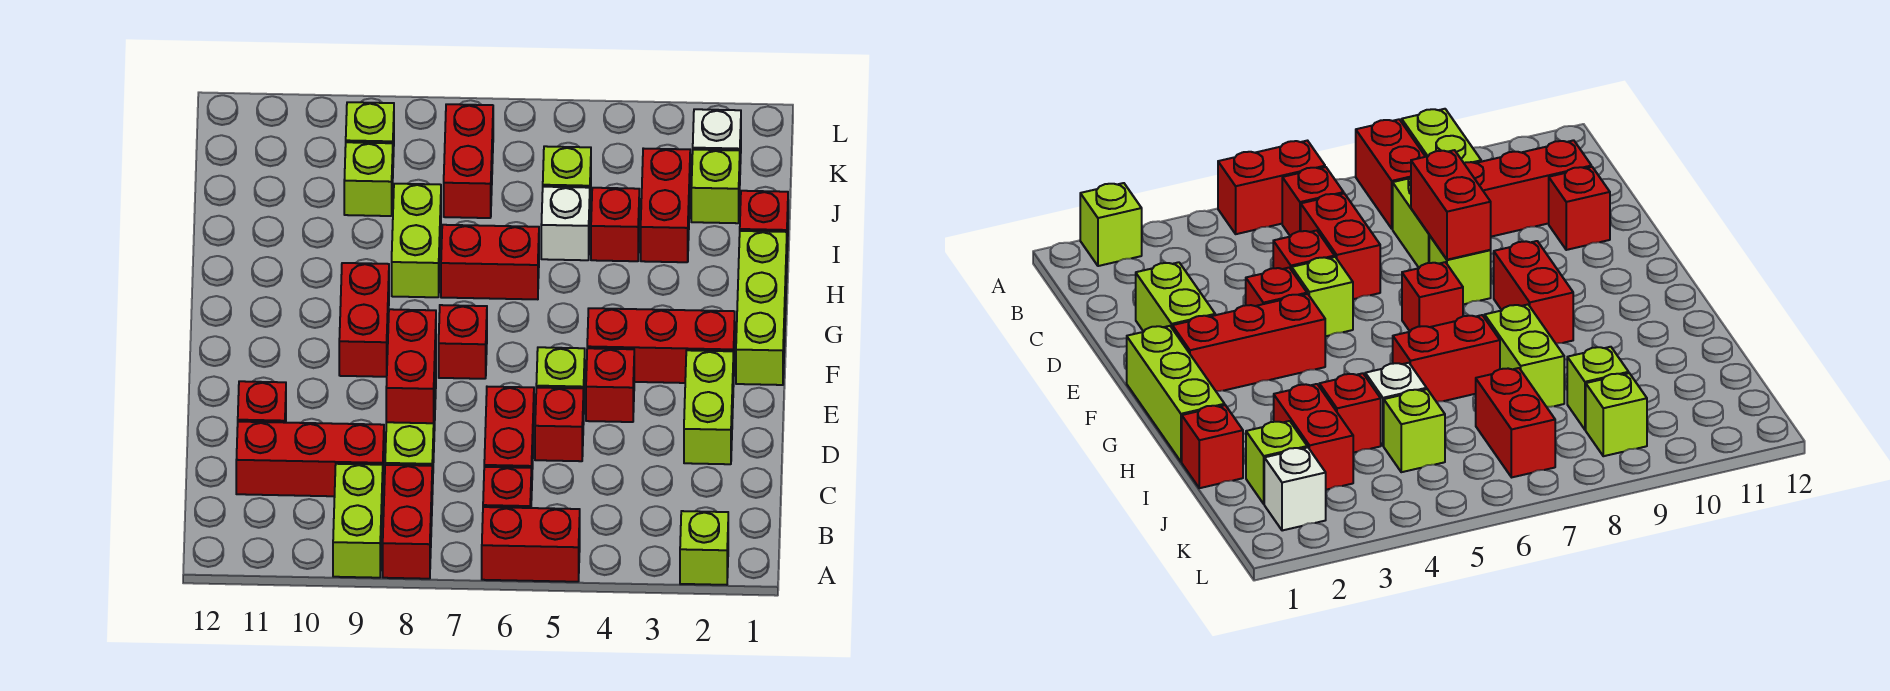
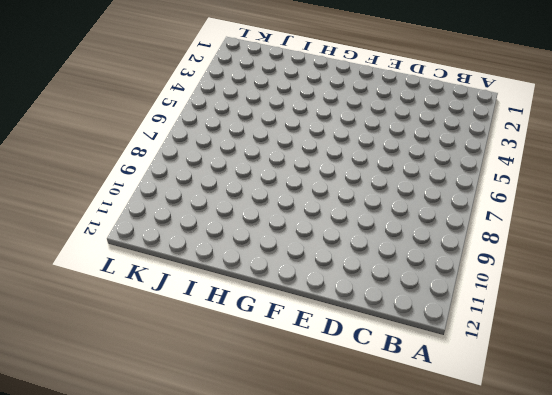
none -> lime brick A2 level 1
none -> red brick A5:A6 level 1
none -> red brick A8:B8 level 1
none -> lime brick A9:B9 level 1

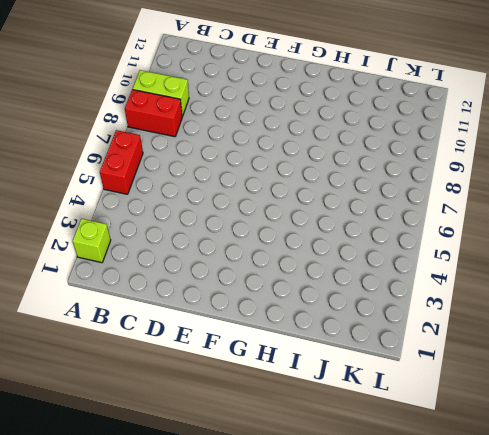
none -> red brick B6 level 1
none -> red brick C6:D6 level 1
none -> lime brick C8:D8 level 1
none -> red brick C9:C11 level 1

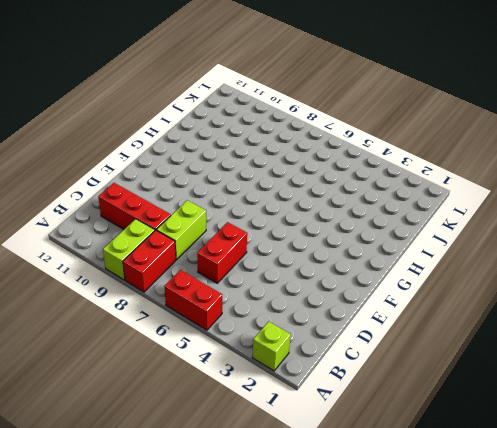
none -> red brick B6 level 1
none -> lime brick D2:E2 level 1
none -> red brick D5 level 1
none -> red brick D11 level 1

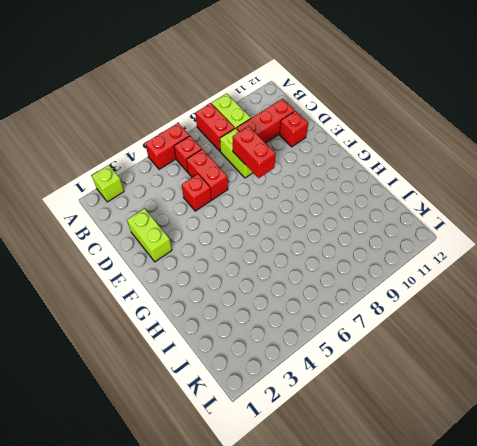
none -> red brick E4 level 1
none -> lime brick E5 level 1
none -> lime brick E8 level 1
none -> lime brick F1:H1 level 1

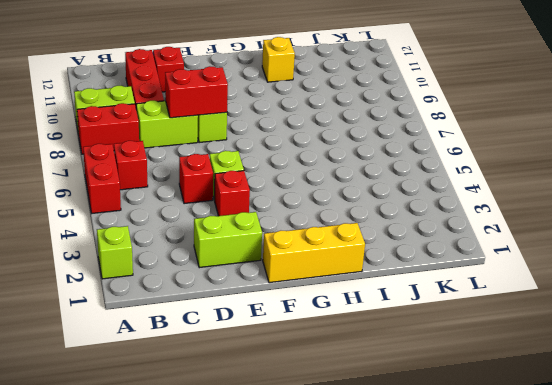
yellow brick F1:H1 level 1 -> lime brick F1:H1 level 1
yellow brick H11 level 1 -> none
none -> red brick C6:D6 level 1
none -> red brick F2:F4 level 1
none -> red brick F7 level 1
none -> red brick F9:G9 level 1

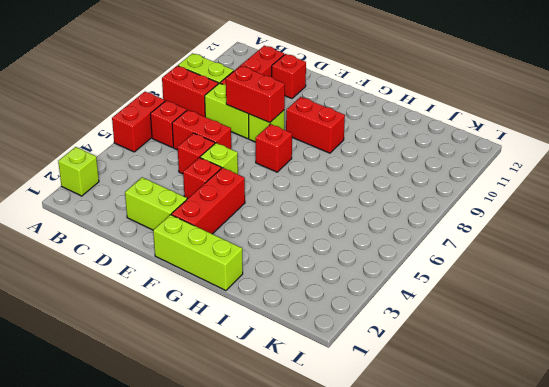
none -> red brick H6:H7 level 1
none -> lime brick H8:I8 level 1
none -> red brick I1 level 1
none -> red brick I3:J3 level 1

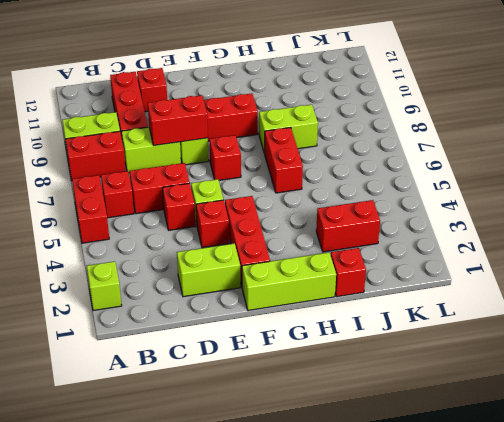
none -> red brick I4 level 1
none -> white brick I5 level 1
none -> lime brick J2 level 1
none -> lime brick J5 level 1

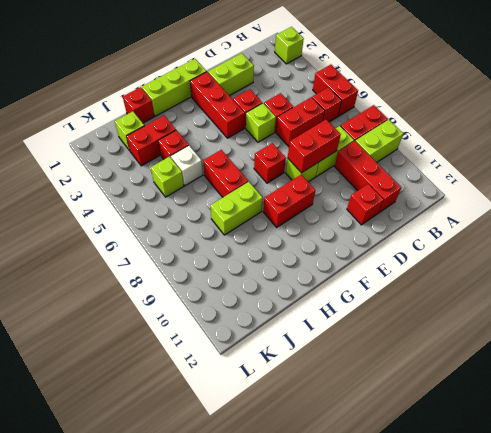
none -> red brick J7:K7 level 1
none -> lime brick J9 level 1
none -> white brick K2 level 1
none -> lime brick K9 level 1

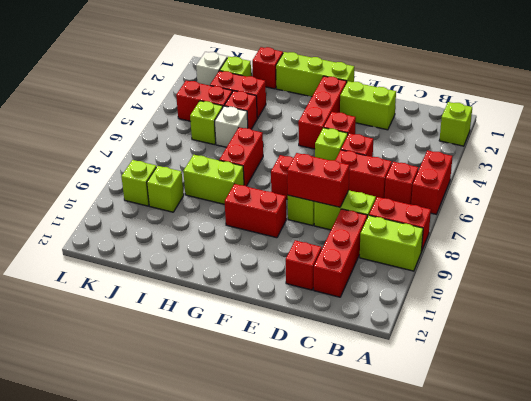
red brick J4:K4 level 1 -> red brick J7:K7 level 1

